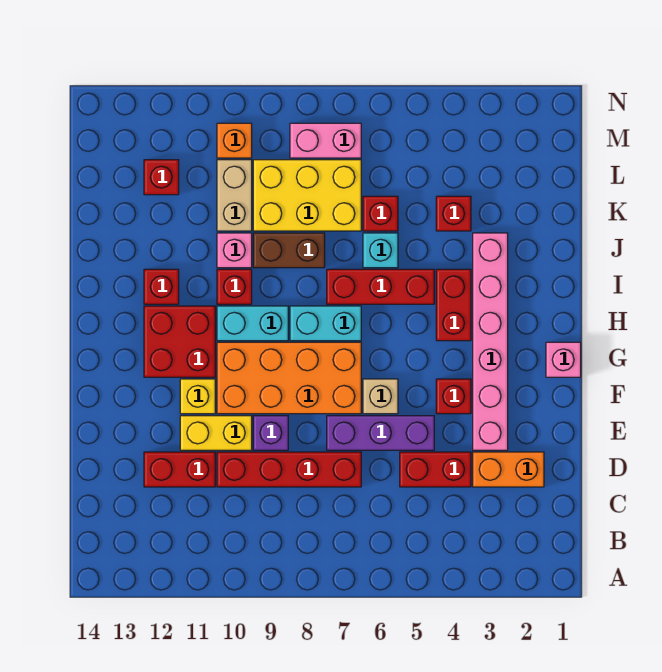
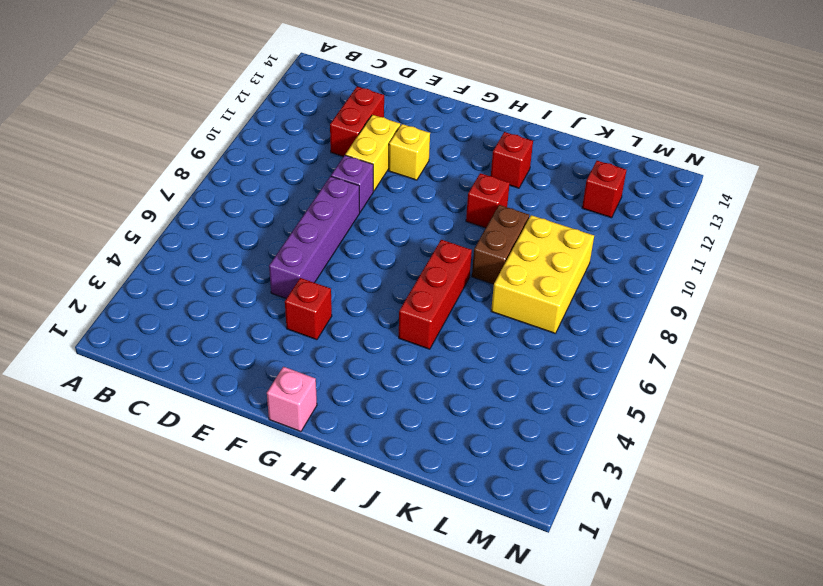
purple brick E5:E8 level 1 -> purple brick E5:E7 level 1
none -> orange brick D2:D3 level 1
none -> red brick D4:D5 level 1
none -> red brick D7:D10 level 1
none -> pink brick E3:J3 level 1

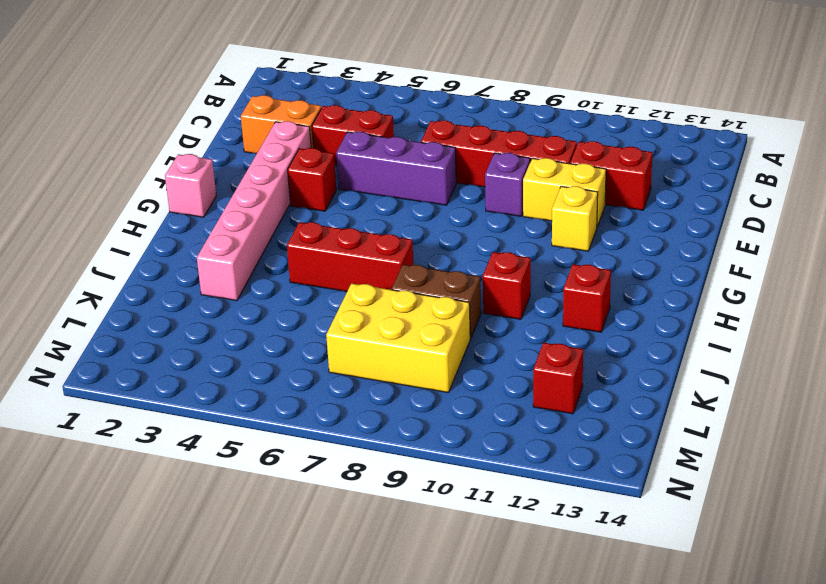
none -> tan brick F6 level 1
none -> orange brick F7:G10 level 1
none -> red brick G11:H12 level 1
none -> red brick H4:I4 level 1

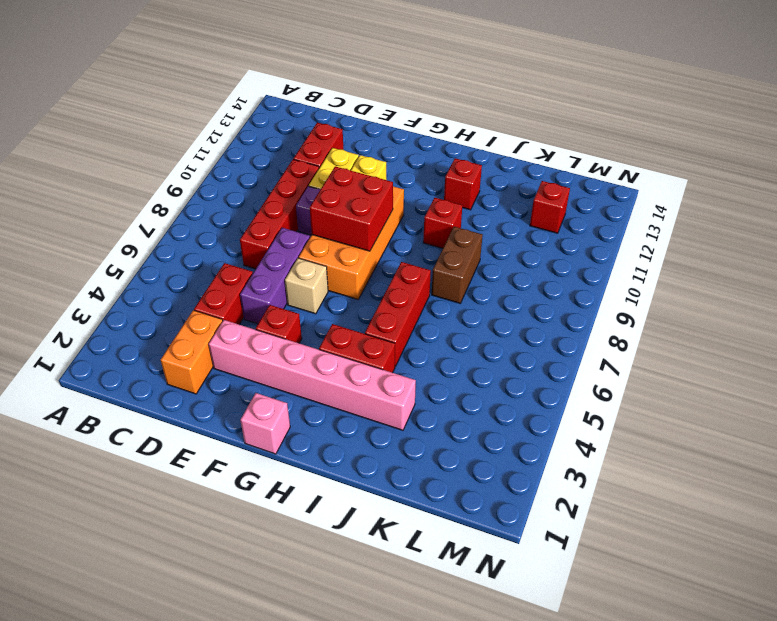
red brick F8:G9 level 2 -> red brick G11:H12 level 1
none -> cyan brick H7:H8 level 1
none -> cyan brick H9:H10 level 1
none -> cyan brick J6 level 1
none -> pink brick J10 level 1

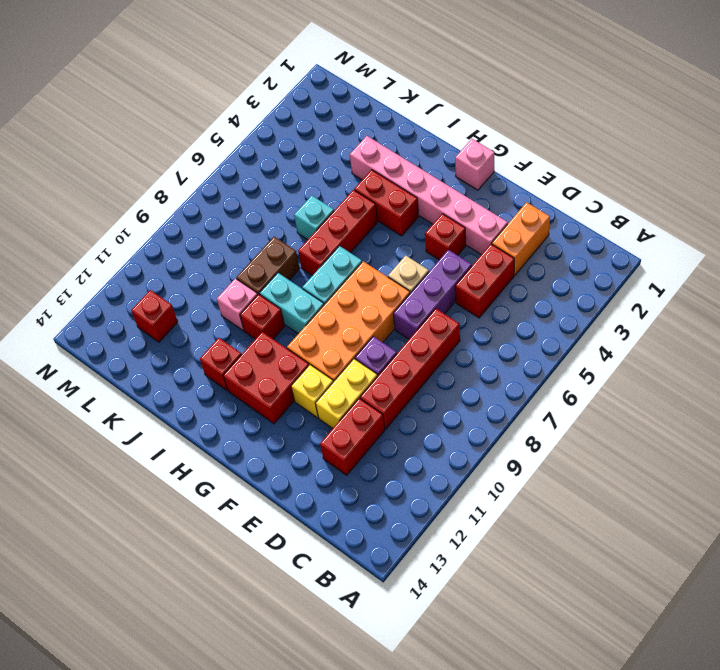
cyan brick H9:I9 level 1 -> cyan brick H9:H10 level 1
none -> red brick K4 level 1
none -> red brick K6 level 1
none -> yellow brick K7:L9 level 1
none -> tan brick K10:L10 level 1

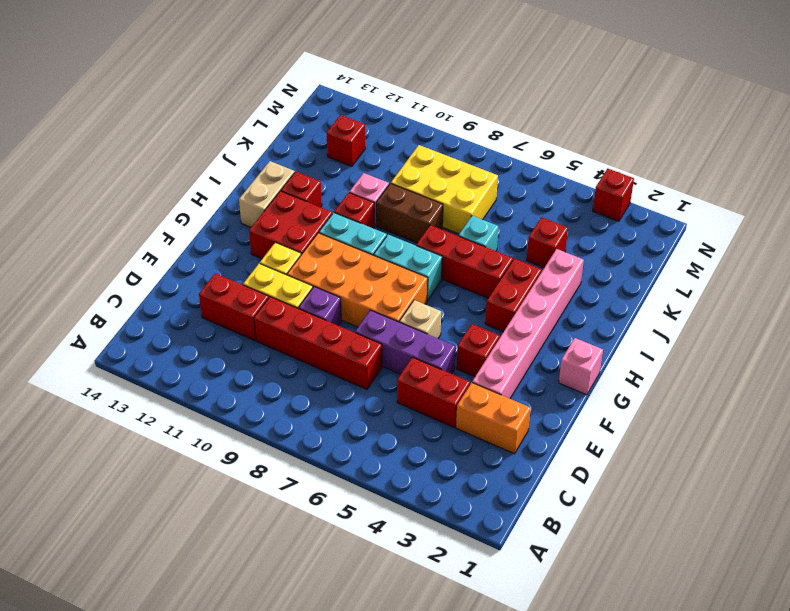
tan brick H13:I13 level 1 -> tan brick K10:L10 level 1
red brick N3 level 1 -> red brick K6 level 1
none -> pink brick M7:M8 level 1
none -> orange brick M10 level 1

